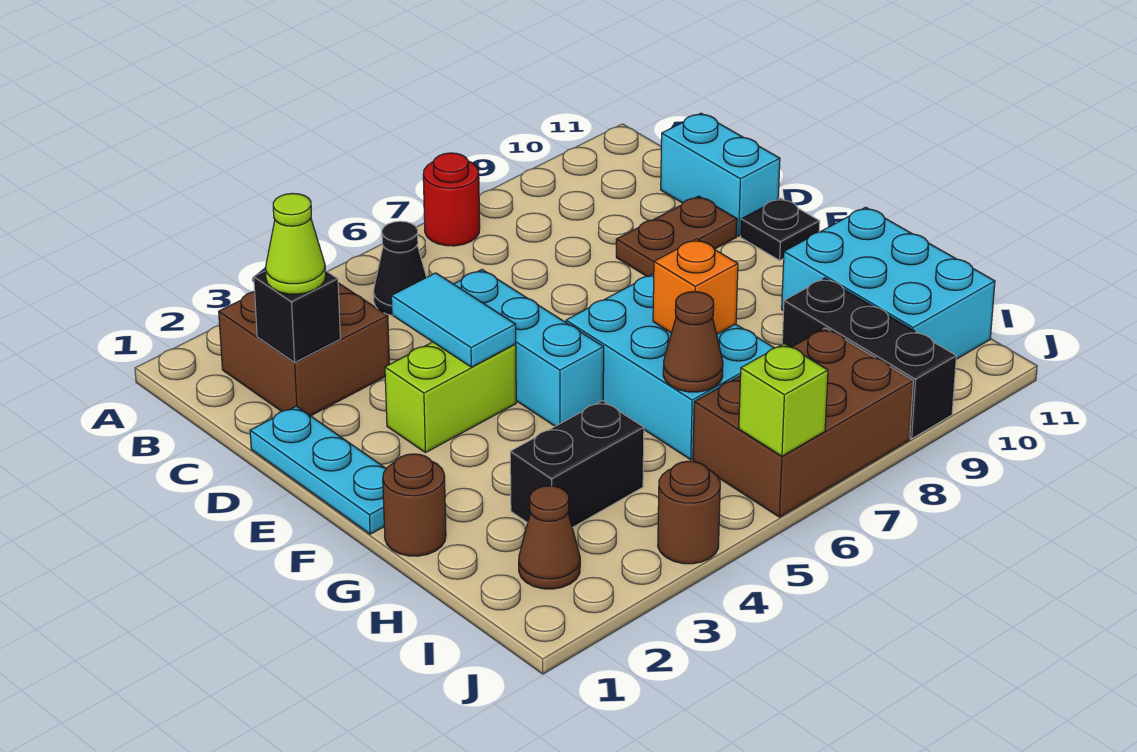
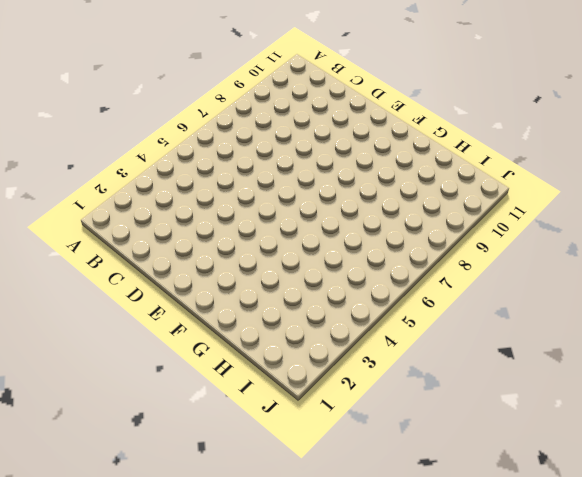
none -> red round brick A7 level 1
none -> brown brick B2:C3 level 1
none -> black cone B5 level 1

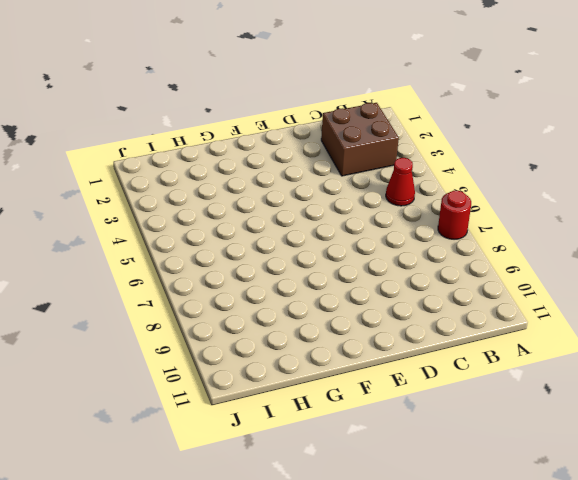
red cone B5 level 1 -> black cone B5 level 1
none -> cyan brick C11:D11 level 1
none -> cyan plate D1:F1 level 1
none -> cyan brick D5:F5 level 1

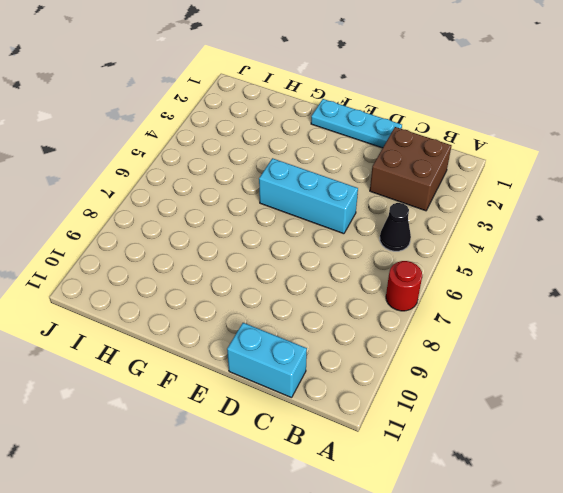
none -> brown plate D9:D10 level 1
none -> lime brick E3:E4 level 1
none -> black plate E11 level 1

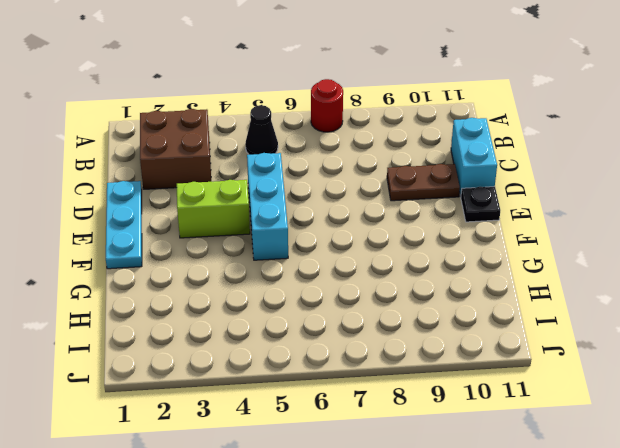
none -> cyan brick F6:H7 level 1
none -> brown round brick G1 level 1
none -> cyan brick G10:I11 level 1

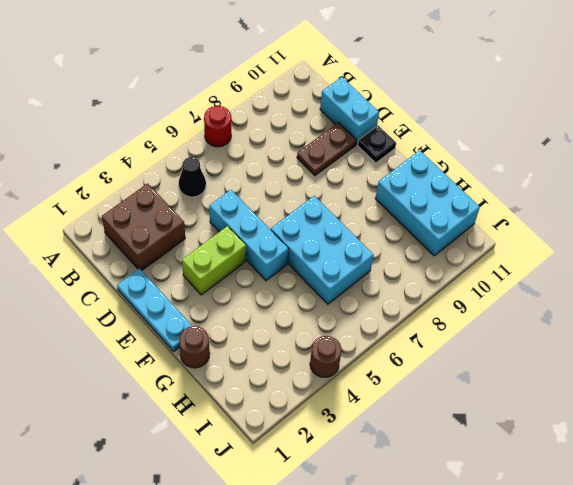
none -> black brick H3:H4 level 1
none -> black brick H9:J9 level 1
none -> brown cone I2 level 1

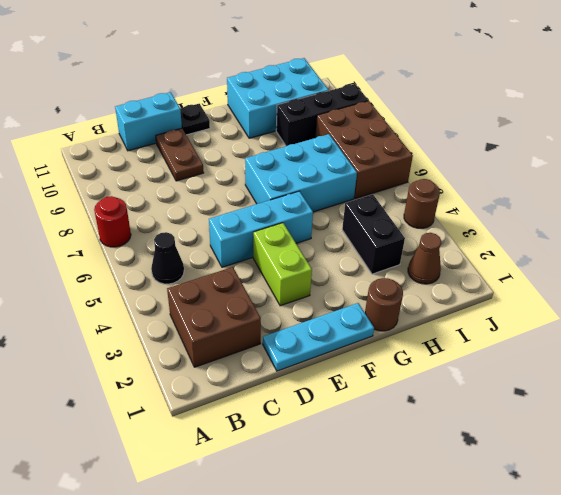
none -> black brick C2 level 2
none -> cyan tile D4:E4 level 2
none -> orange brick G7 level 2

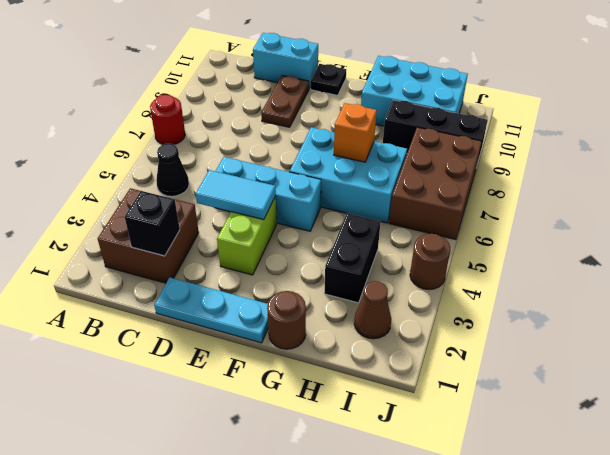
none -> brown cone H6 level 2
none -> lime brick J6 level 2
none -> lime cone C2 level 3

